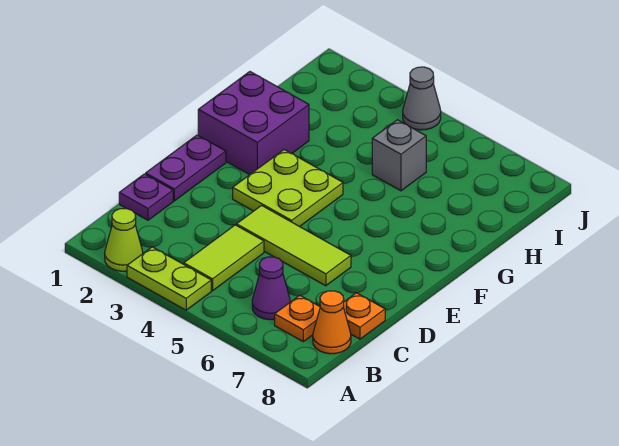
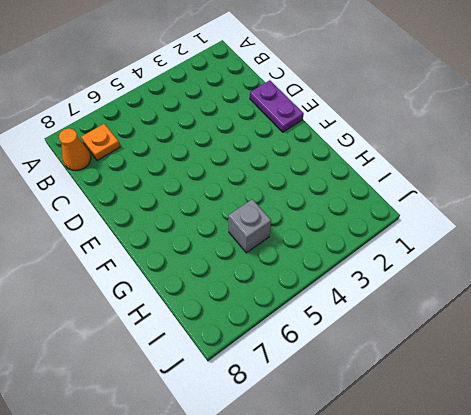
none -> lime cone A2 level 1
none -> lime plate A3:A4 level 1
none -> lime tile B4:C4 level 1

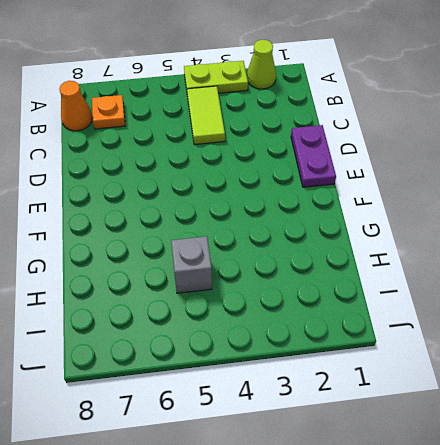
none -> purple cone B6 level 1
none -> purple plate C1 level 1
none -> orange plate C8 level 1

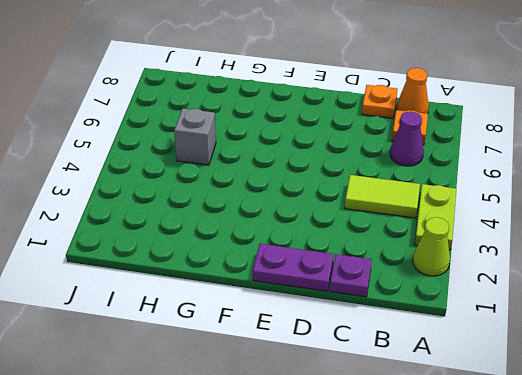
none -> lime tile D4:D6 level 1
none -> lime plate E3:F4 level 1
none -> purple brick F1:G2 level 1

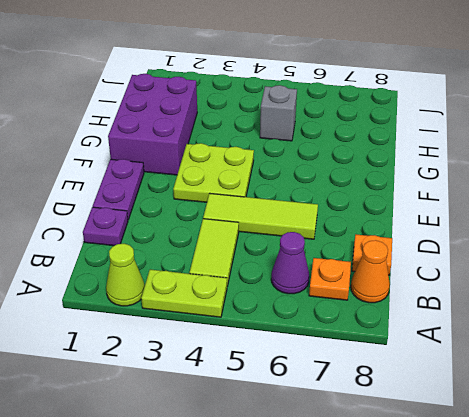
purple brick F1:H2 level 1 -> purple brick F1:G2 level 1
none -> grey cone J4 level 1

